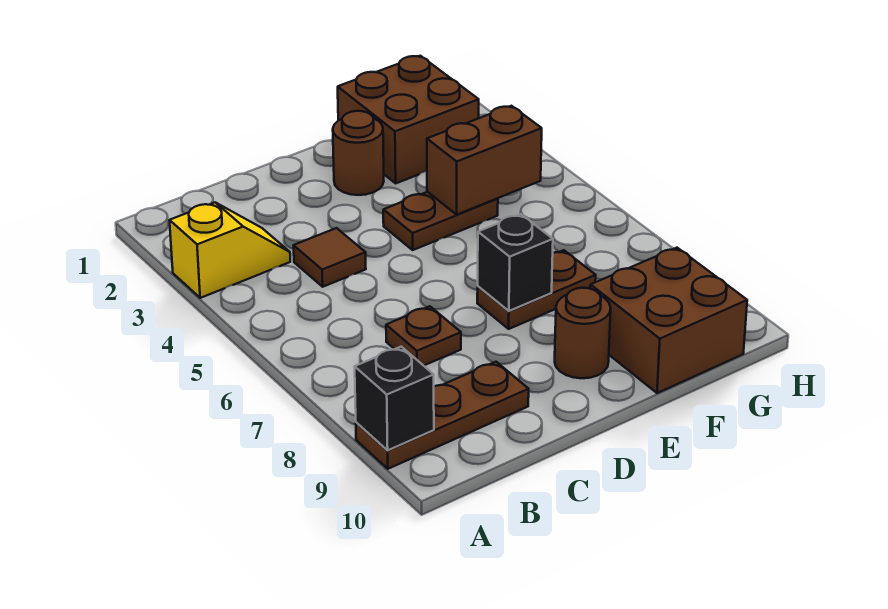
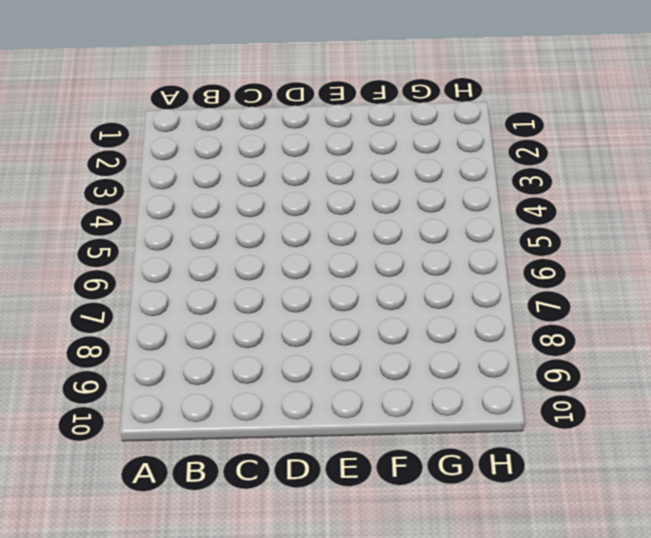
none -> yellow slope A3:B3 level 1 top A
none -> brown plate A9:C9 level 1
none -> brown tile C4 level 1

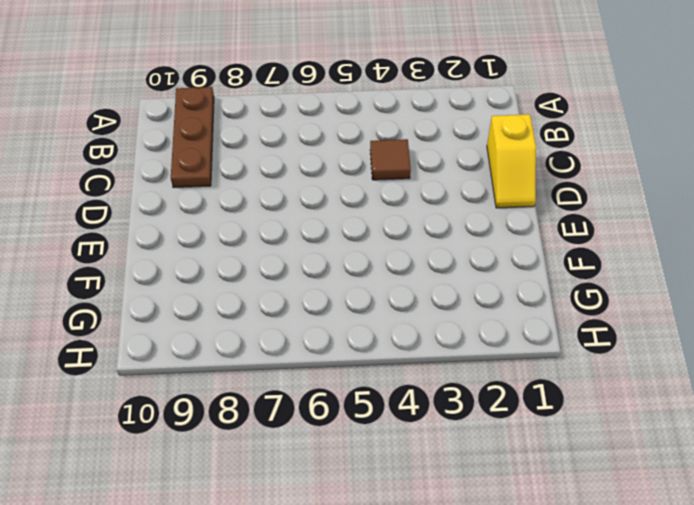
yellow slope C1:D1 level 1 top C -> yellow slope A3:B3 level 1 top A
none -> brown plate C7 level 1
none -> brown round brick E2 level 1
none -> brown plate E4:F4 level 1

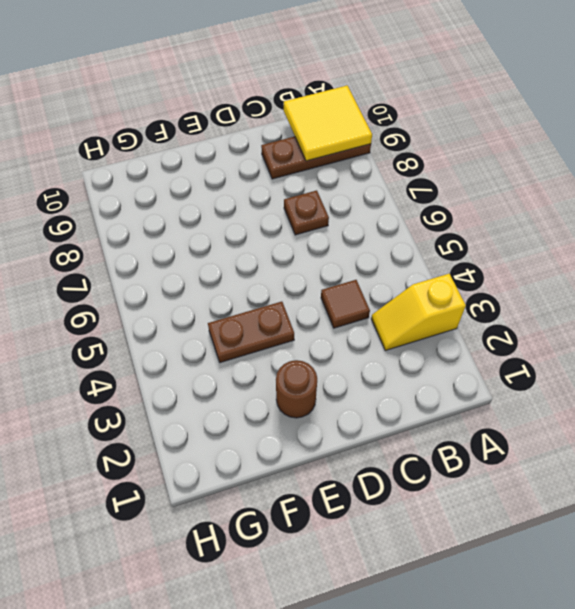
yellow tile A9:B10 level 2 -> black brick A9 level 2
none -> brown plate E7:F7 level 1
none -> brown round brick E9 level 1
none -> brown brick F1:G2 level 1

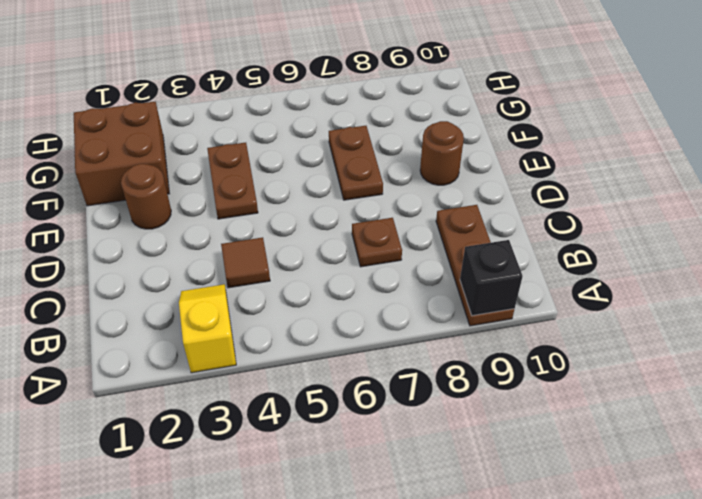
none -> brown brick F9:G10 level 1
none -> black brick E7 level 2
none -> brown brick F4:G4 level 2

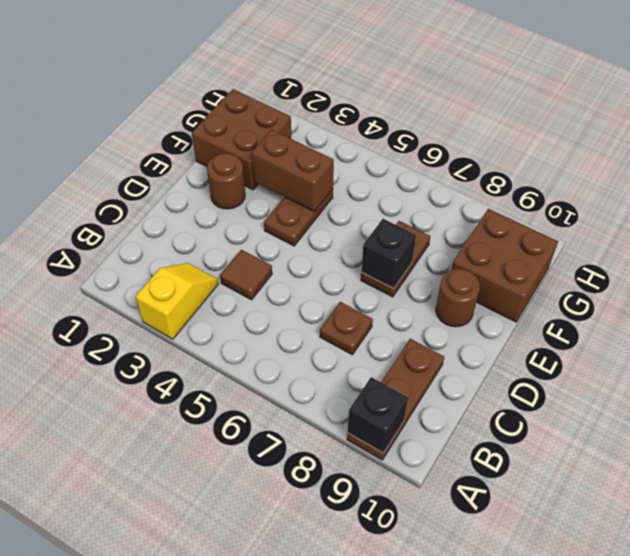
brown brick F3:F4 level 2 -> brown brick F4:G4 level 2

